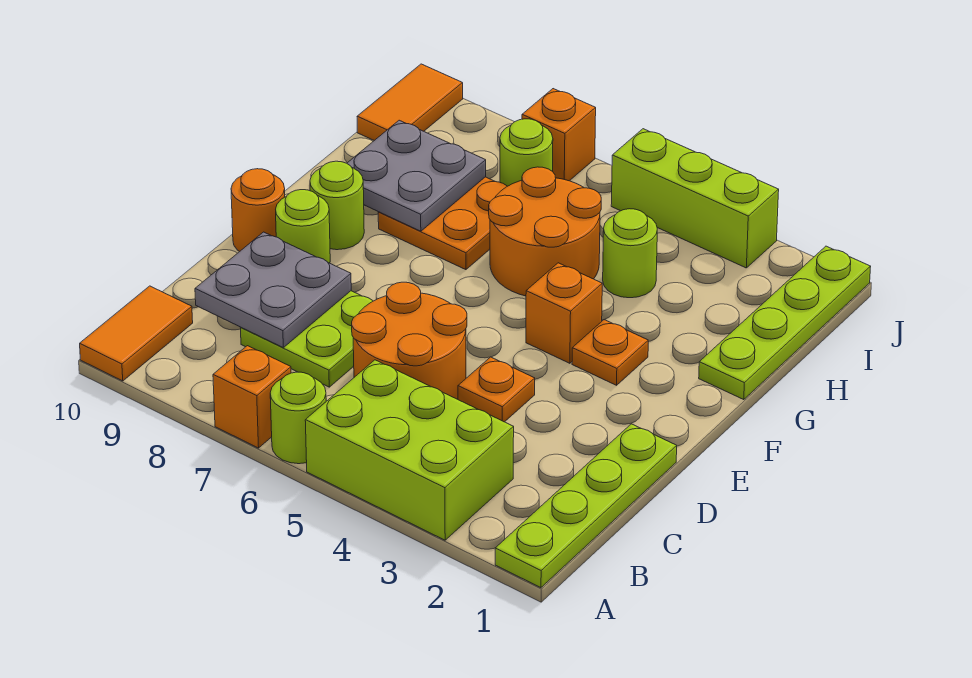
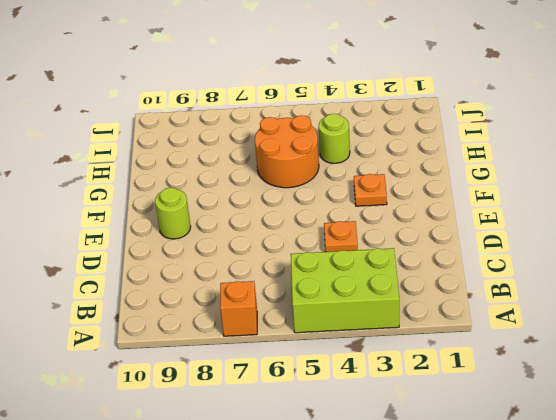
none -> lime plate A1:D1 level 1
none -> lime round brick A6 level 1
none -> orange tile A10:B10 level 1

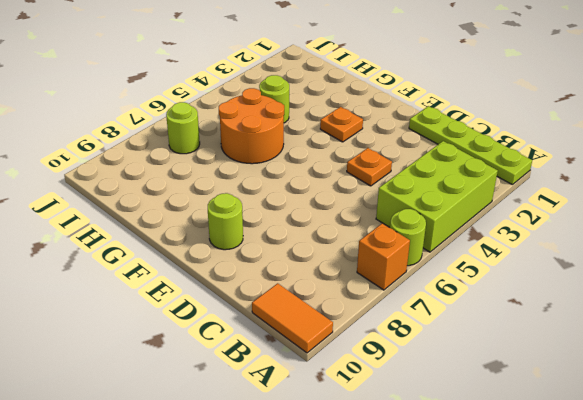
none -> orange round brick C5:D6 level 1
none -> lime plate C7:D8 level 1
none -> orange round brick E10 level 1

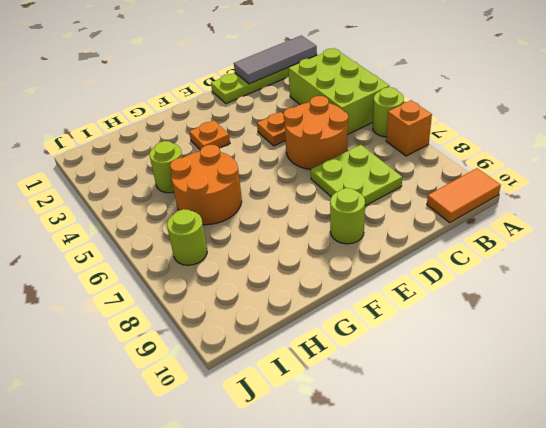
grey tile A1:C1 level 2 -> none
none -> orange round brick E10 level 1
none -> orange brick F4 level 1
none -> lime round brick F9 level 1

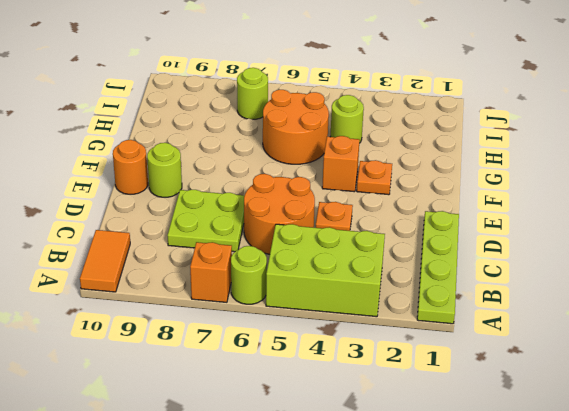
none -> lime round brick F9 level 1
none -> lime plate G1:J1 level 1
none -> orange plate G7:H8 level 1

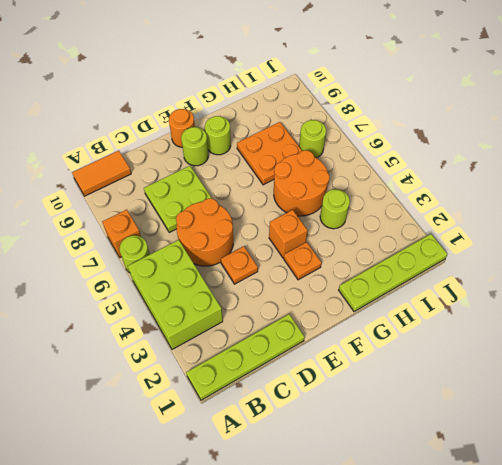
none -> orange tile I10:J10 level 1
none -> lime brick J3:J5 level 1
none -> orange brick J7 level 1

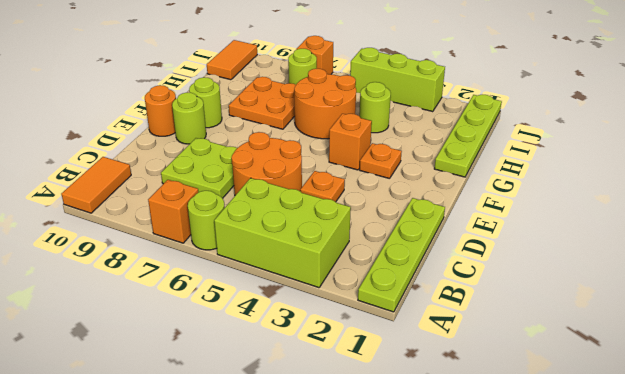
none -> grey plate C8:D9 level 2
none -> grey plate G8:H9 level 2

